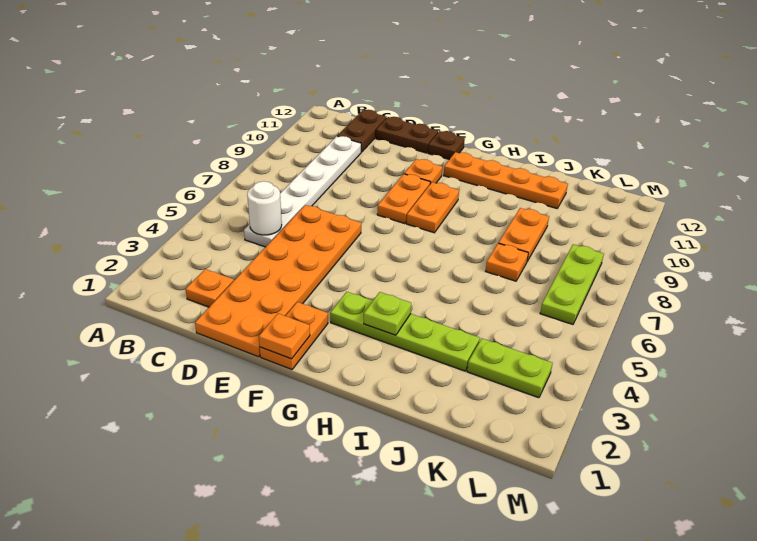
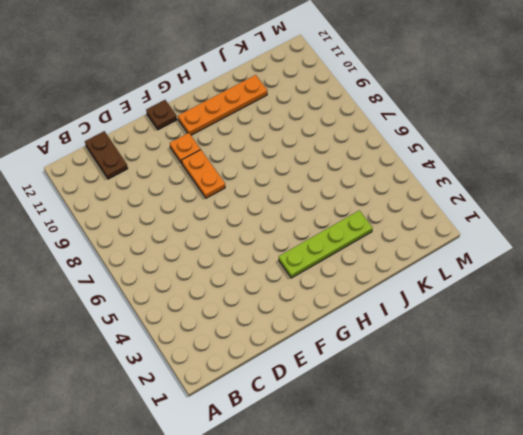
none -> orange plate C2 level 1
none -> white plate C5:C10 level 1
none -> orange plate D1:E6 level 1

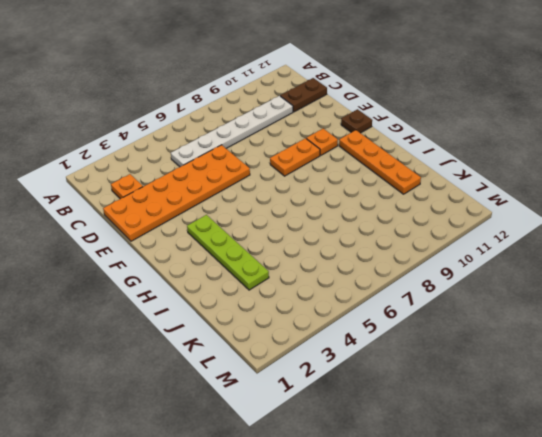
none -> brown plate D12:E12 level 1
none -> orange plate F1:F2 level 1
none -> orange plate G8:G9 level 1

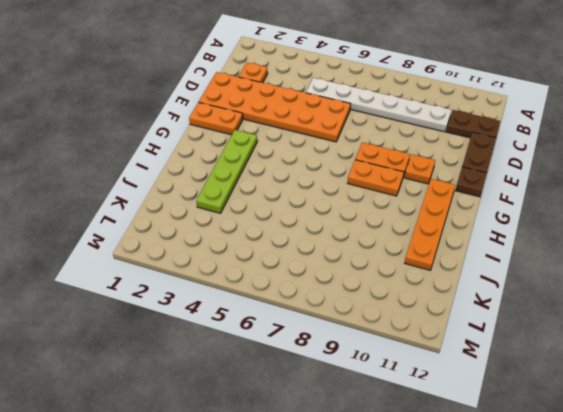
none -> orange plate J7 level 1
none -> orange plate J8:J9 level 1
none -> lime plate K3:L3 level 1

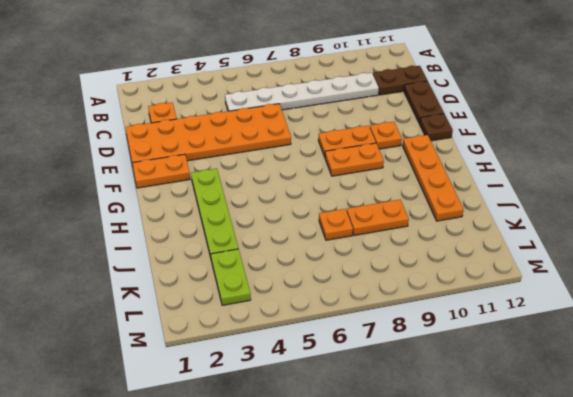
none -> lime plate L6:L8 level 1
none -> white round brick C5 level 2
none -> orange plate F1 level 2

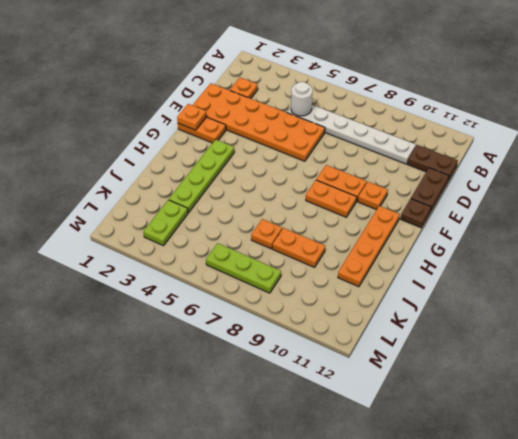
none -> lime plate H3 level 2

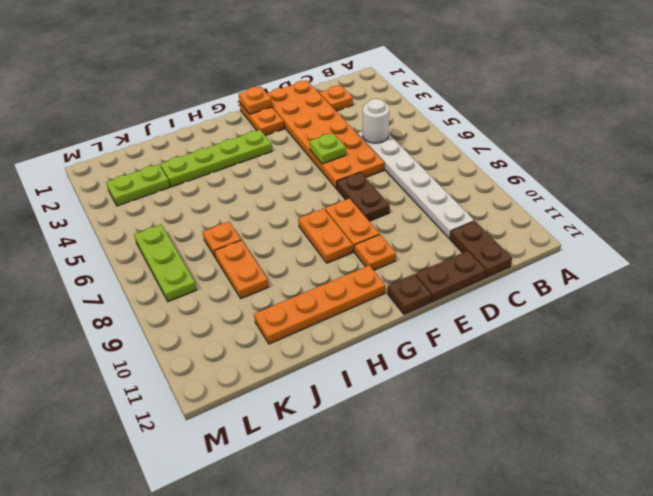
lime plate E5 level 2 -> lime plate H3 level 2
brown plate E7:E8 level 1 -> none

